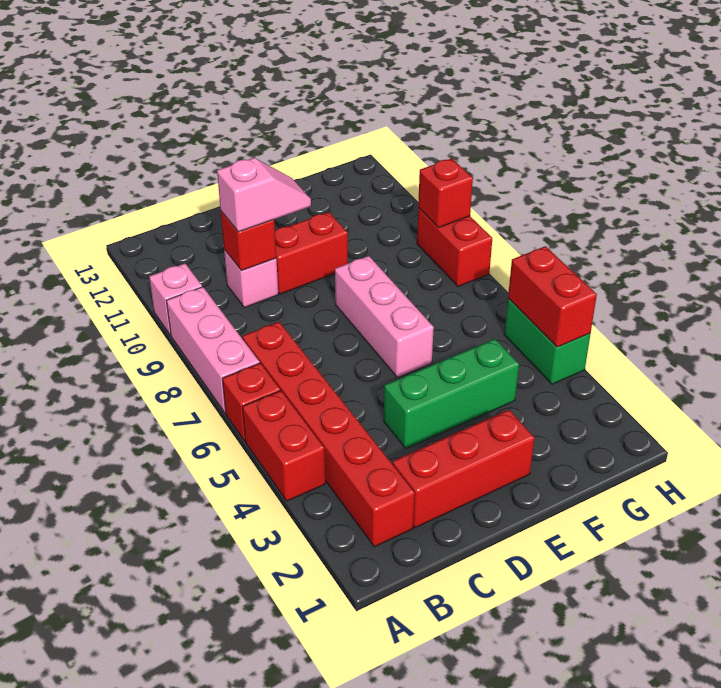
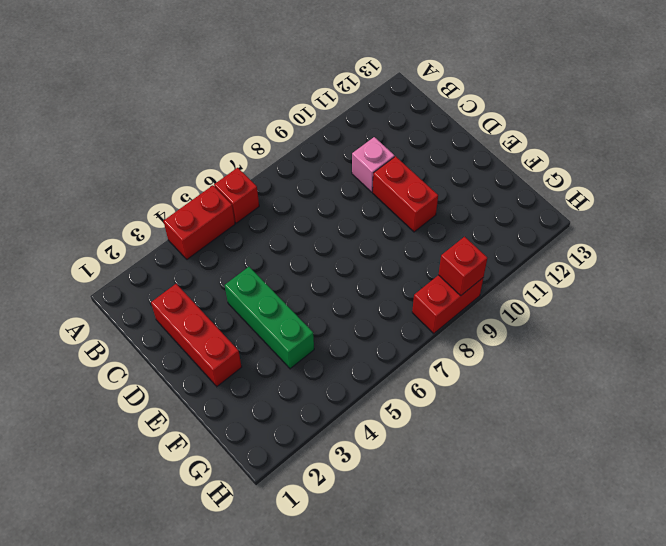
none -> pink brick A7:A9 level 1
none -> pink brick A10 level 1
none -> red brick B2:B7 level 1

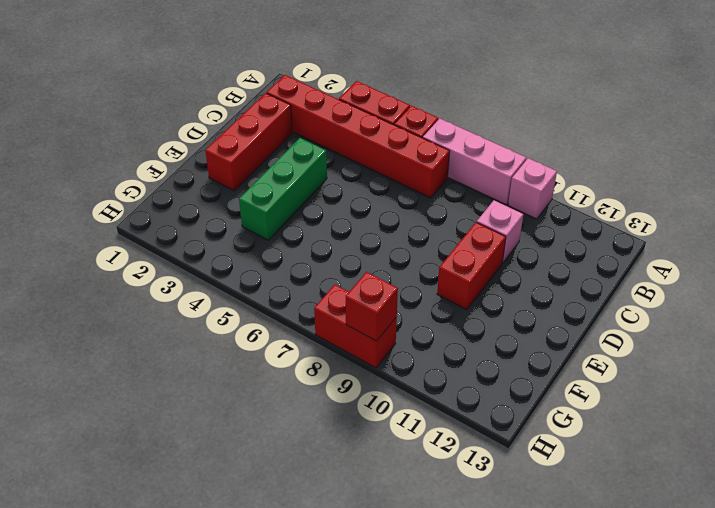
none -> pink brick E6:E8 level 1
none -> green brick H4:H5 level 1
none -> red brick C10 level 2

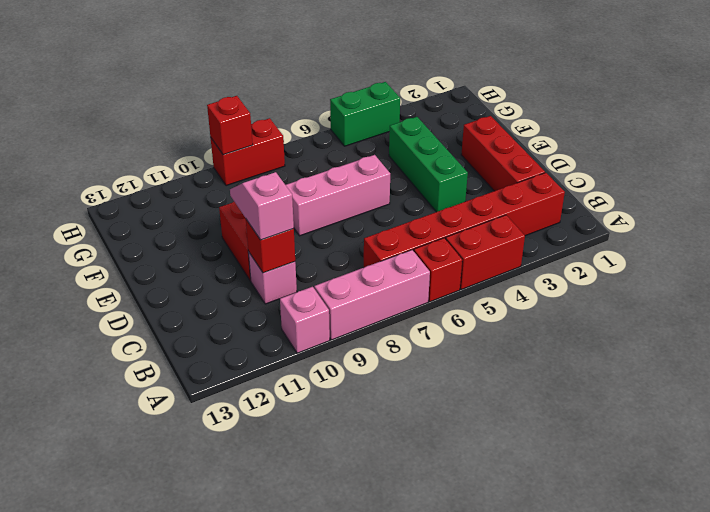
none -> red brick H4:H5 level 2

